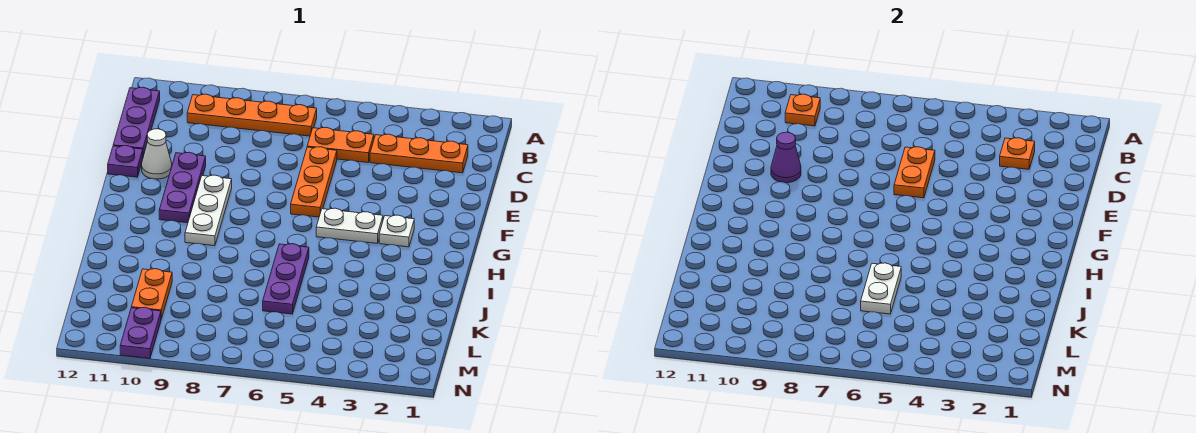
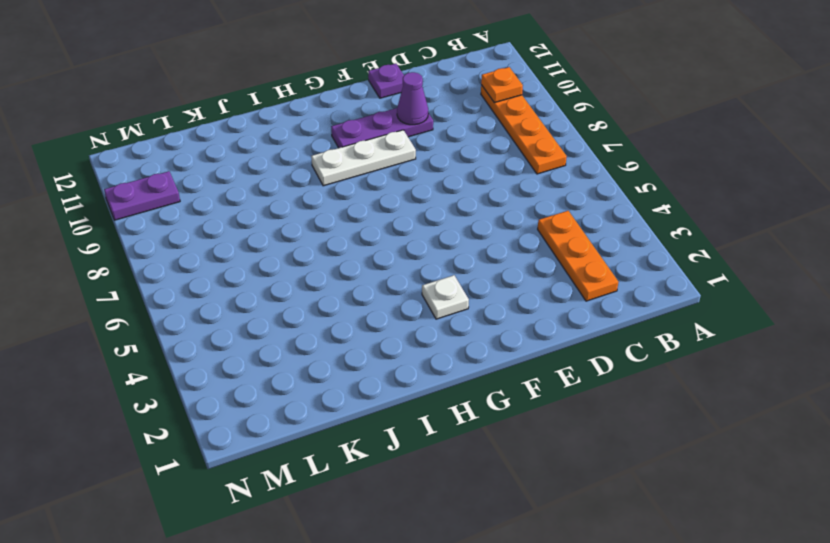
none -> purple plate B12:D12 level 1
none -> orange plate C5:C6 level 1
none -> orange plate D6:F6 level 1

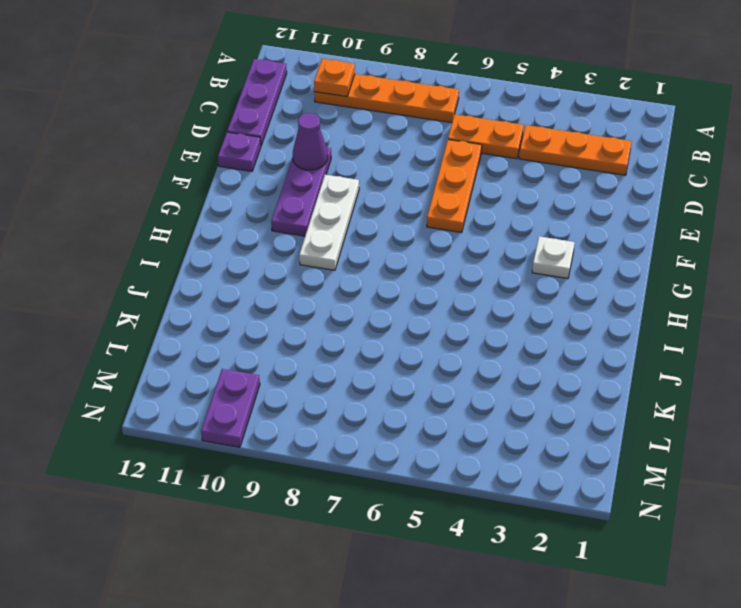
none -> white cone E11 level 1
none -> white plate G4:G5 level 1
none -> purple plate I6:K6 level 1

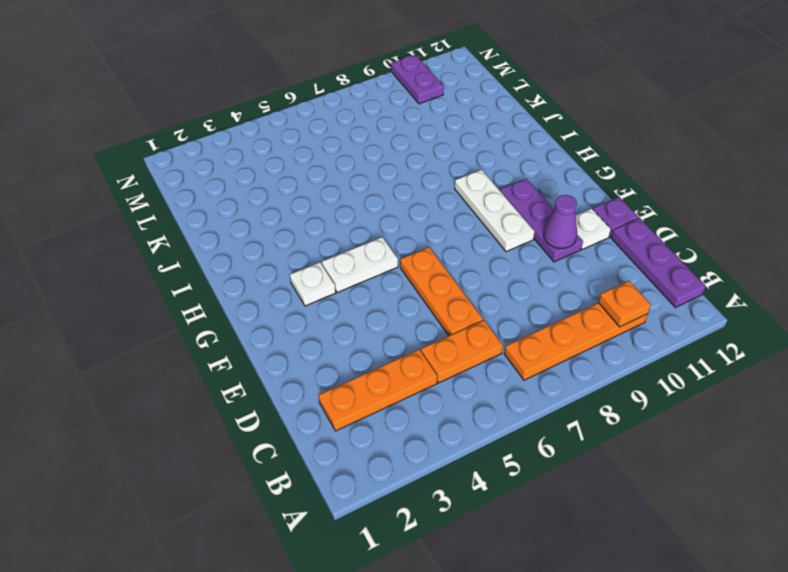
white plate E11 level 1 -> white cone E11 level 1
none -> purple plate I6:K6 level 1
none -> orange plate K10:L10 level 1
none -> orange plate C3 level 2

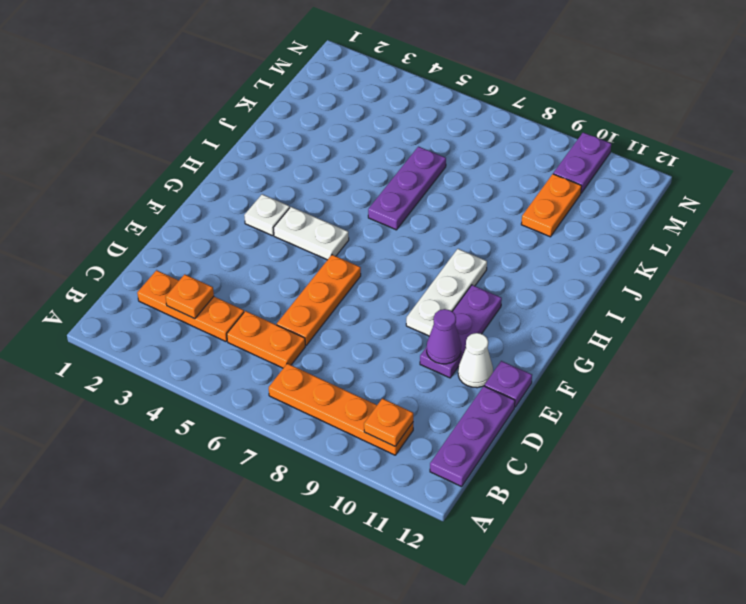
none -> orange plate D6:E6 level 2
none -> white plate J6:K6 level 2

